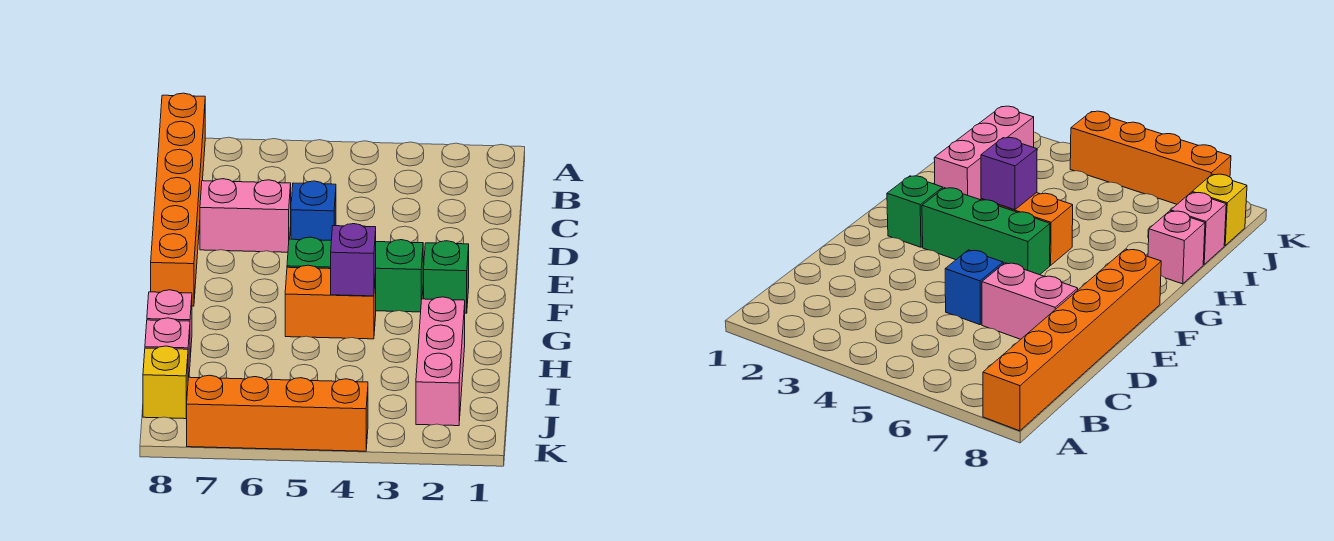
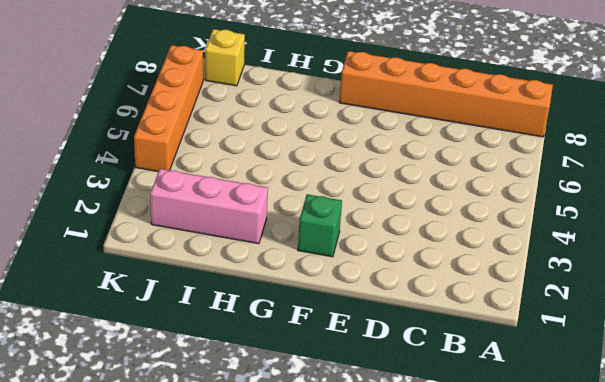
none -> blue brick D5 level 1
none -> pink brick D6:D7 level 1
none -> green brick F3:F5 level 1

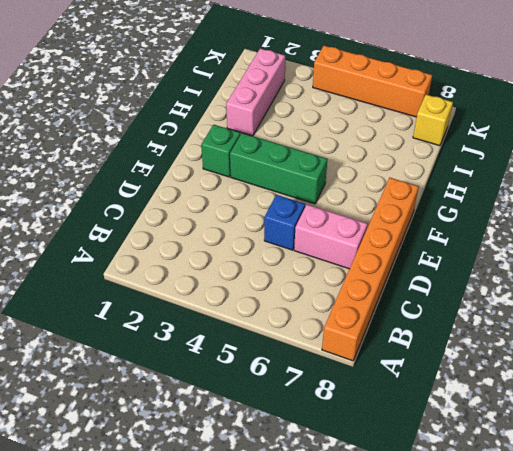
none -> orange brick G4:G5 level 1
none -> pink brick H8 level 1
none -> pink brick I8 level 1

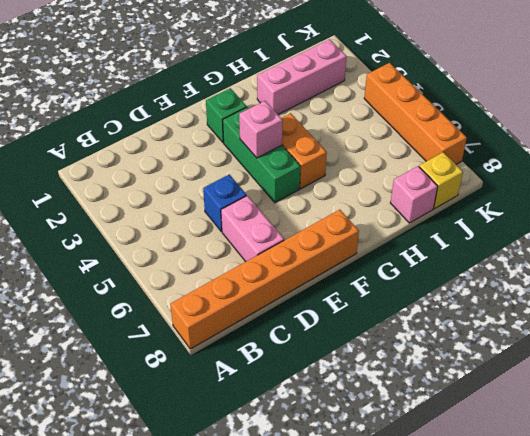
pink brick F4 level 2 -> pink brick H8 level 1
none -> purple brick G4 level 2

